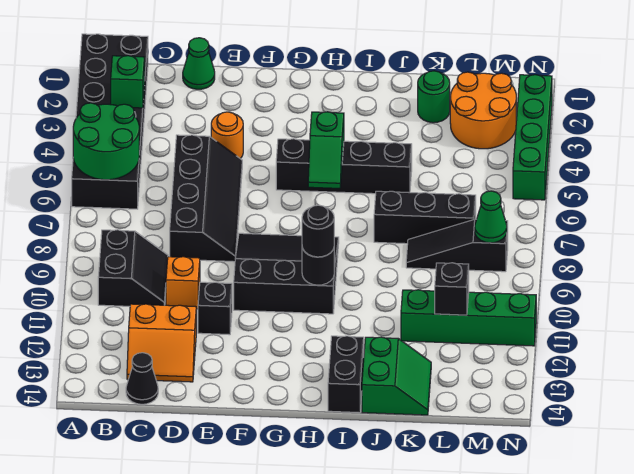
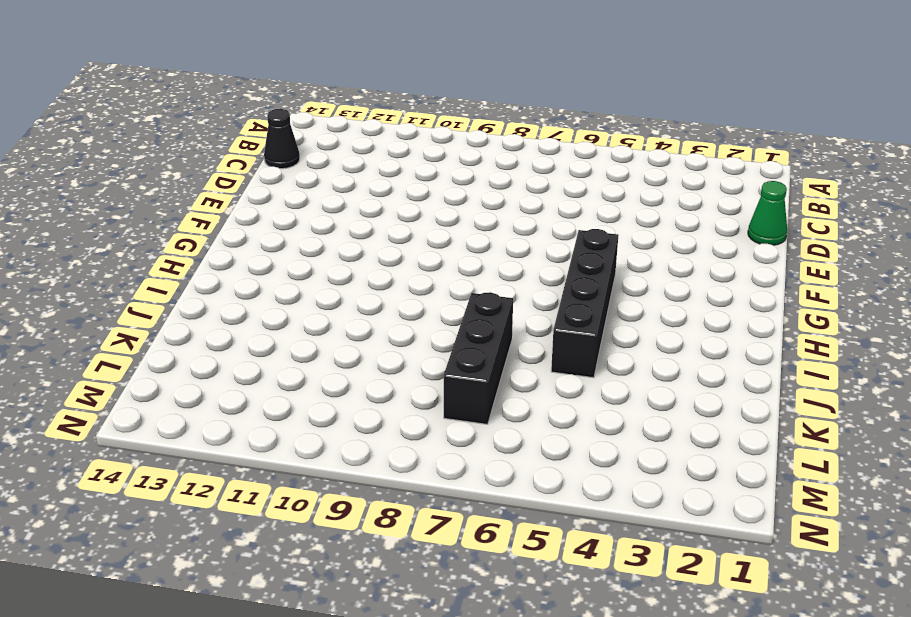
none -> black brick A1:B6 level 1
none -> black slope B9:C10 level 1 top B
none -> orange slope C12:D13 level 1 top 12

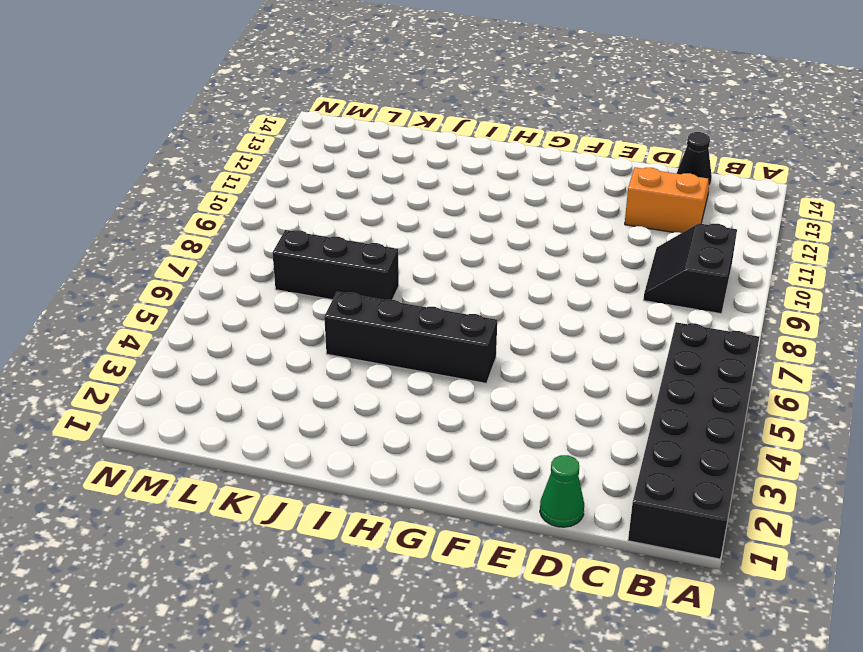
none -> black slope D5:E8 level 1 top D
none -> orange brick D10 level 1
none -> orange round brick E4 level 1

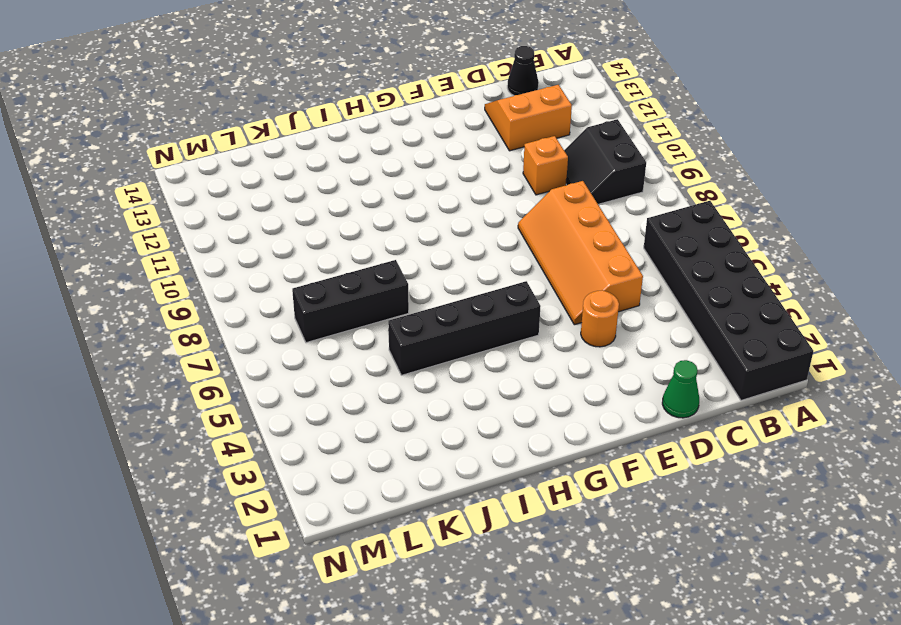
orange slope D5:E8 level 1 top D -> black slope D5:E8 level 1 top D
none -> black brick E11 level 1
none -> black slope F8:H10 level 1 top 10
none -> black brick I13:I14 level 1

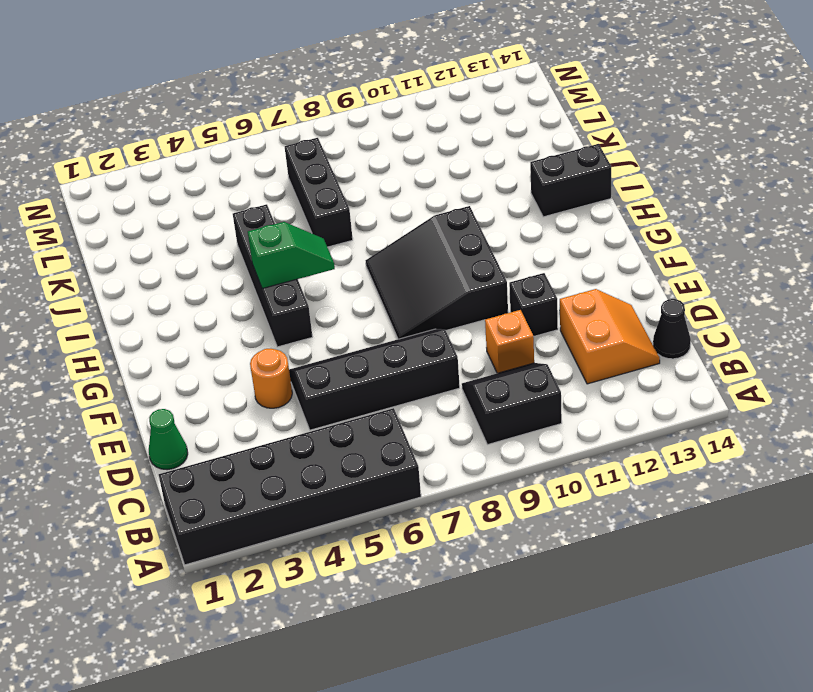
none -> green slope J13:K14 level 1 top J
none -> green round brick K2 level 1
none -> black slope K8:M8 level 1 top M

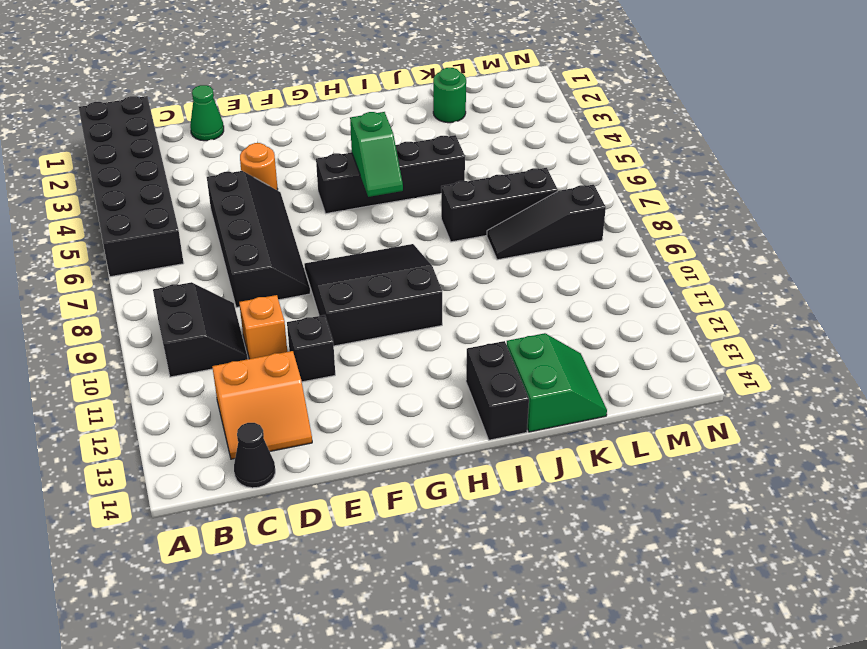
none -> green brick K11:N11 level 1
none -> orange round brick L2:M3 level 1
none -> green brick N2:N5 level 1

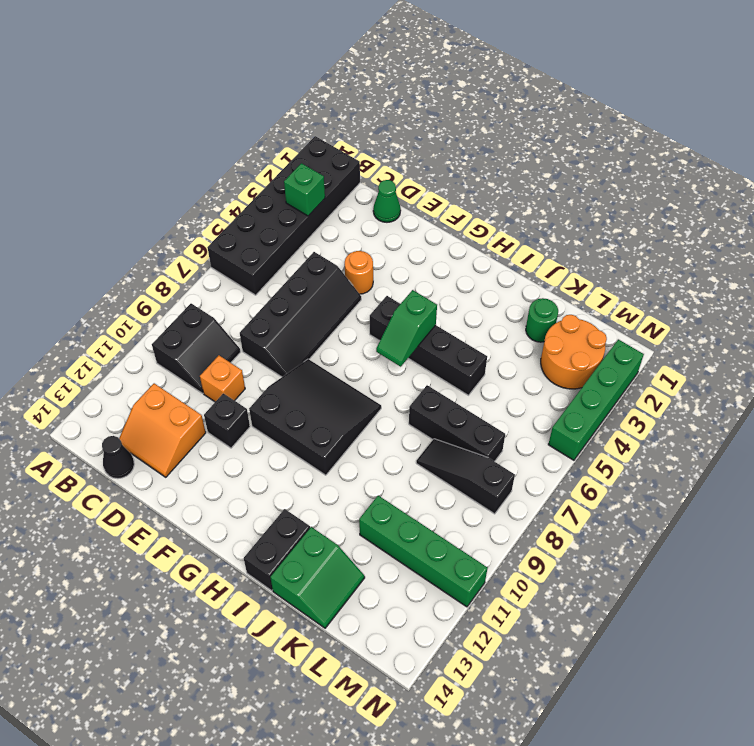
none -> green round brick A5:B6 level 2
none -> black round brick H10 level 2
none -> black brick L11 level 2

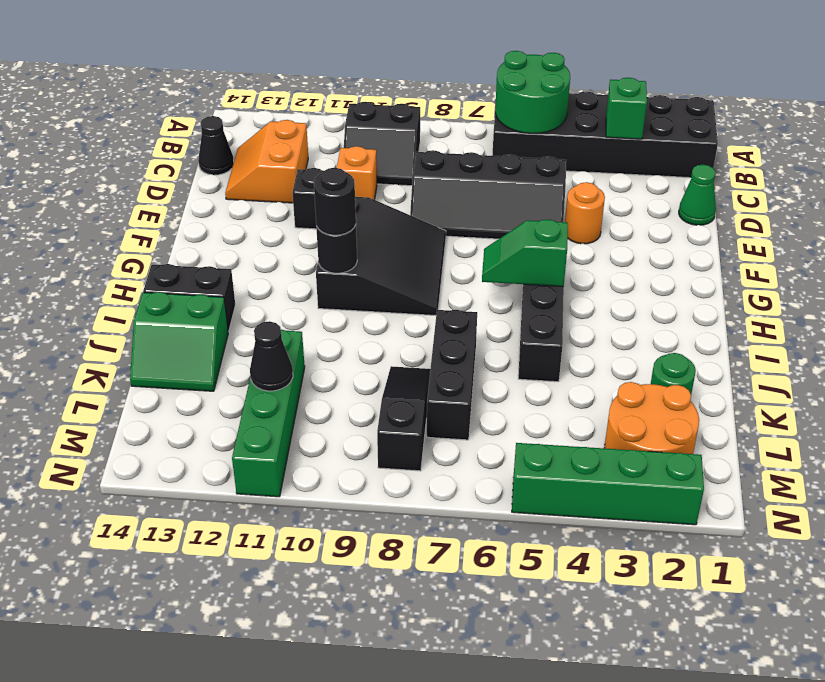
black cone L11 level 2 -> black brick L11 level 2
none -> green cone M8 level 2

